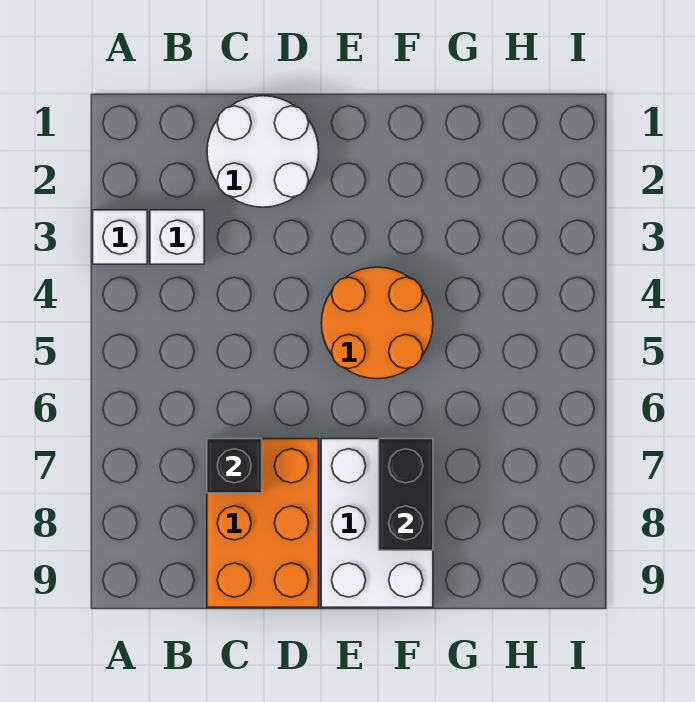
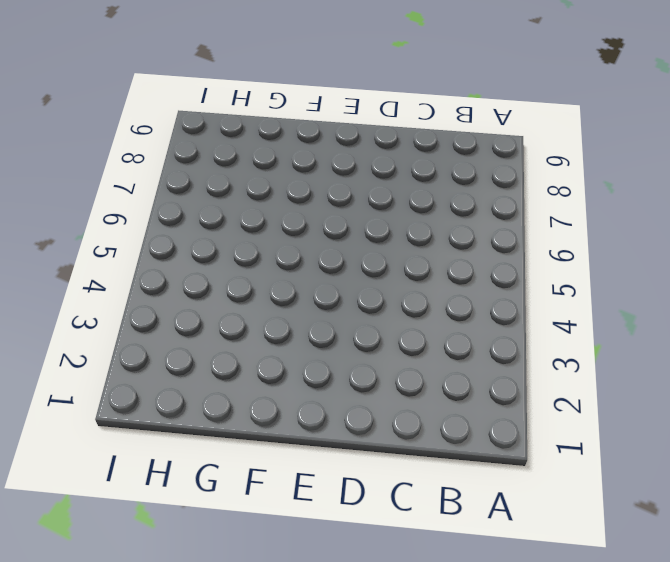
none -> white brick A3 level 1
none -> white brick B3 level 1

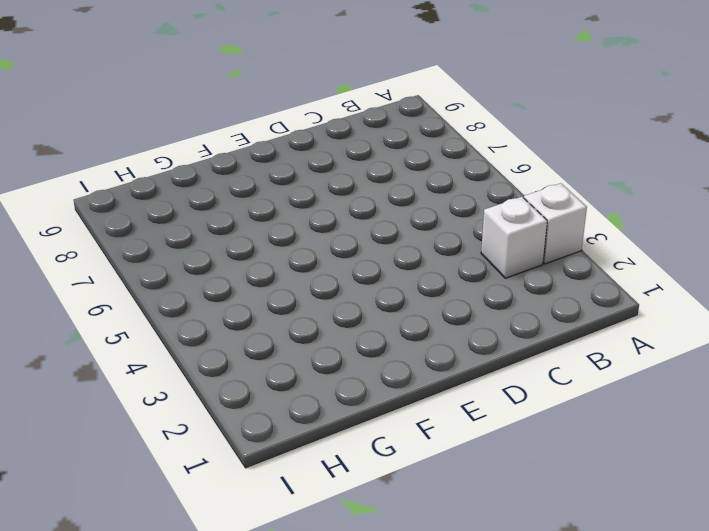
none -> white round brick C1:D2 level 1
none -> orange brick C7:D9 level 1

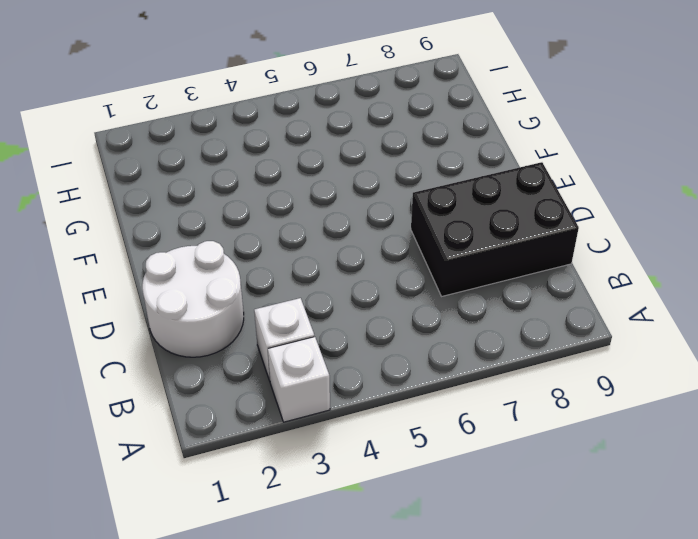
black brick C7:D9 level 1 -> orange brick C7:D9 level 1
none -> orange round brick E4:F5 level 1
none -> white brick E7:F9 level 1

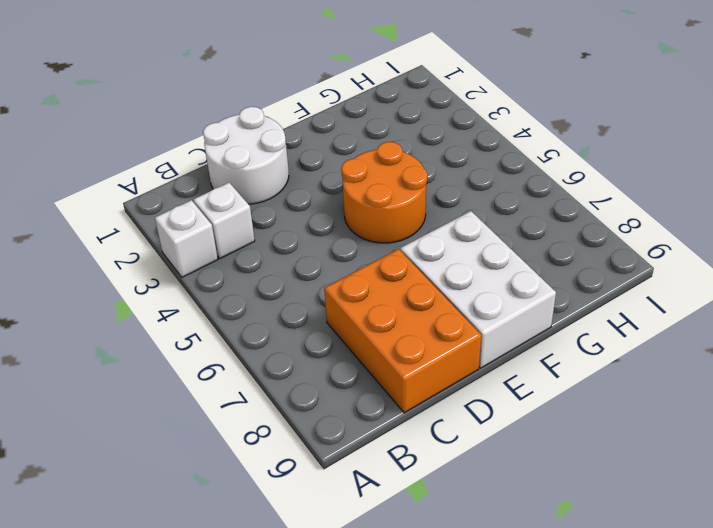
none -> black brick C7 level 2
none -> black brick F7:F8 level 2

